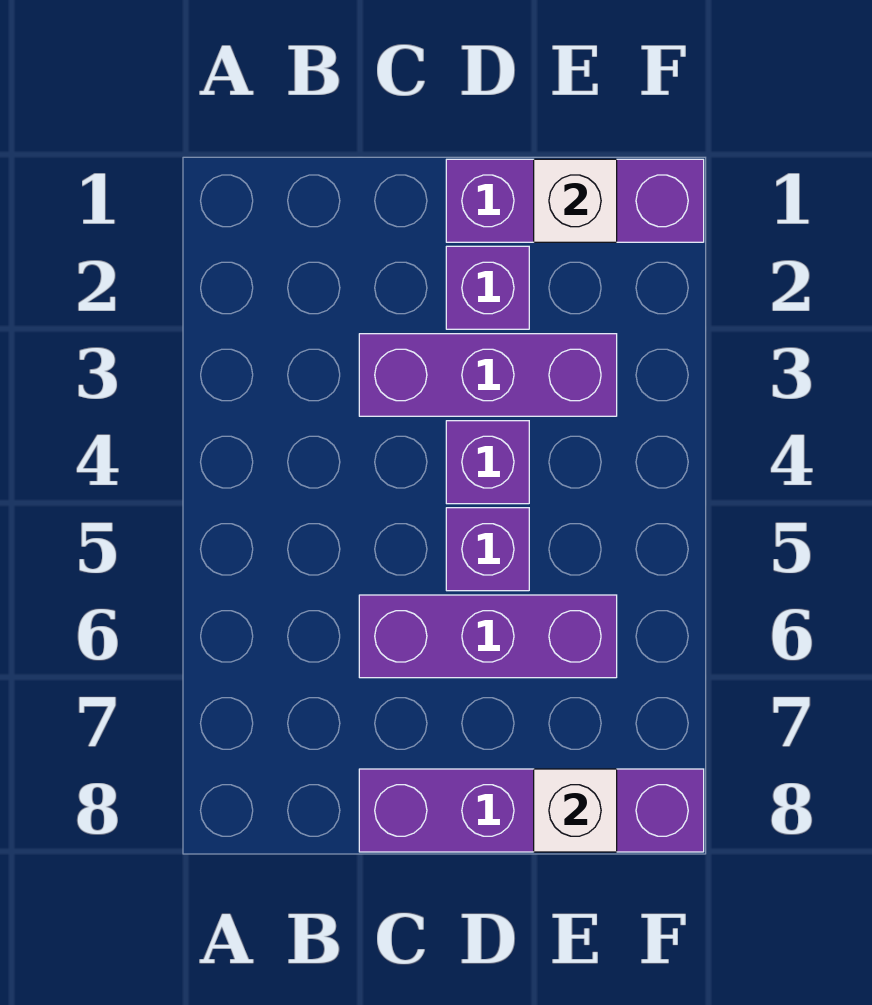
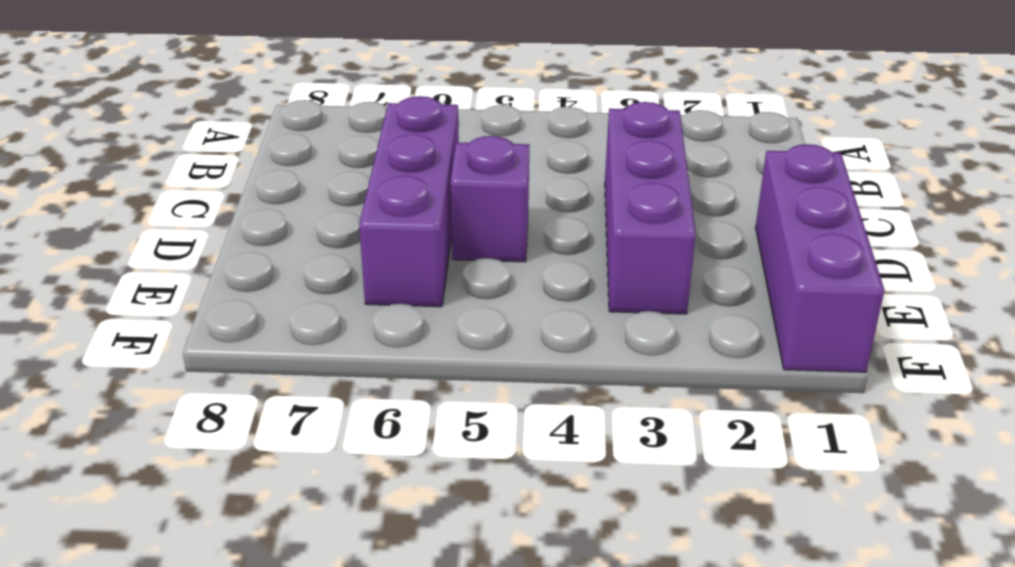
none -> purple brick C8:F8 level 1
none -> purple brick D2 level 1

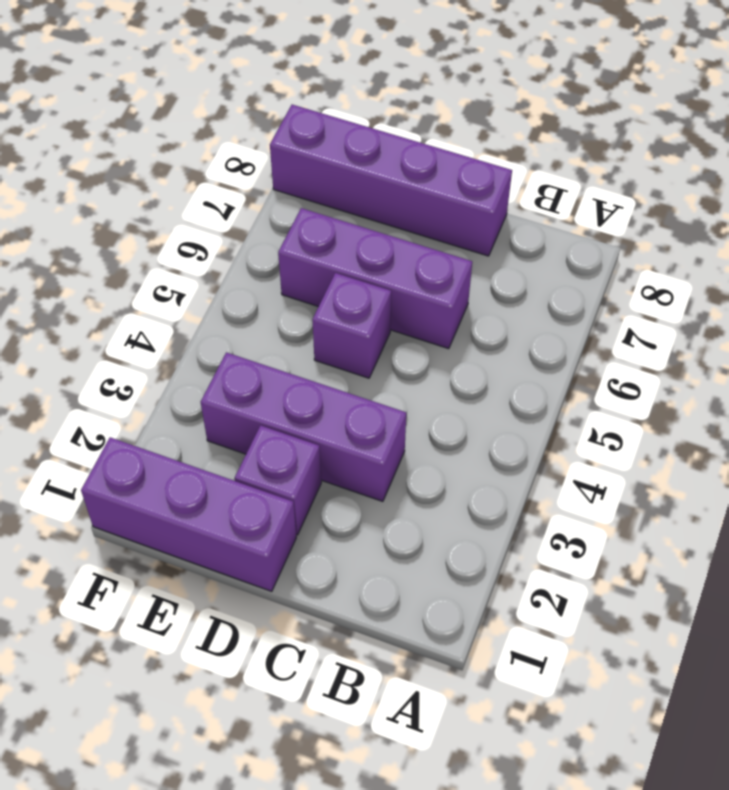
none -> purple brick D4 level 1
none -> white brick E1 level 2

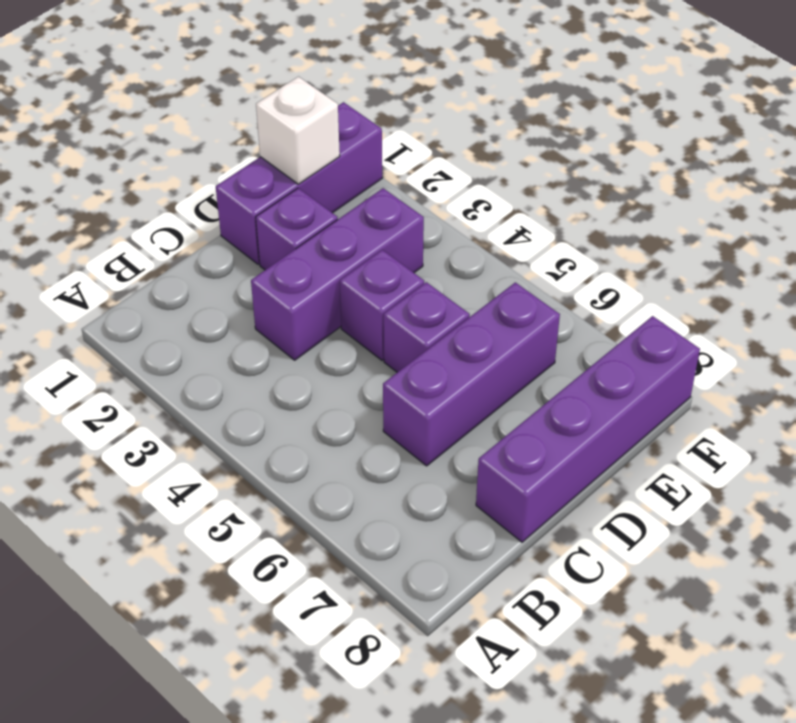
none -> white brick E8 level 2

